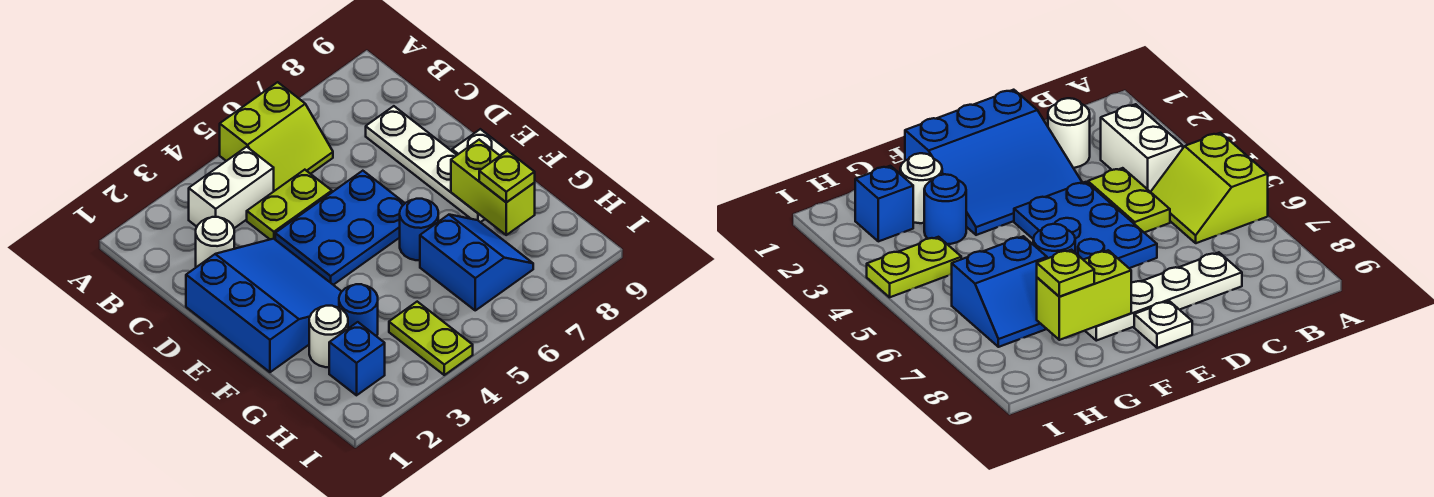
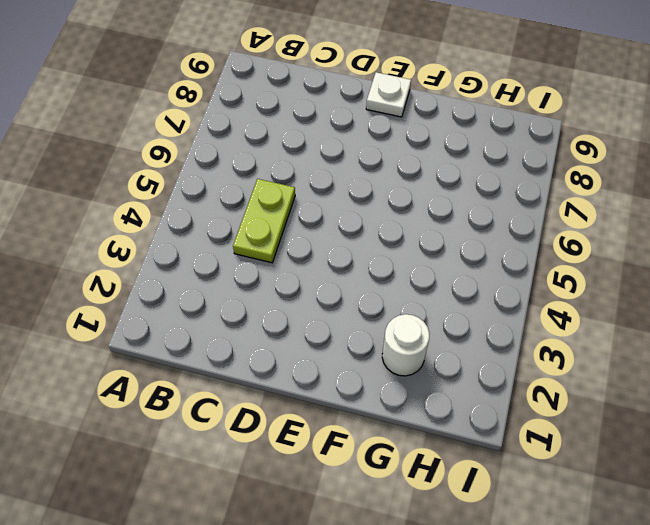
none -> lime slope A5:B6 level 1 top A
none -> white brick B3:B4 level 1
none -> white round brick C2 level 1

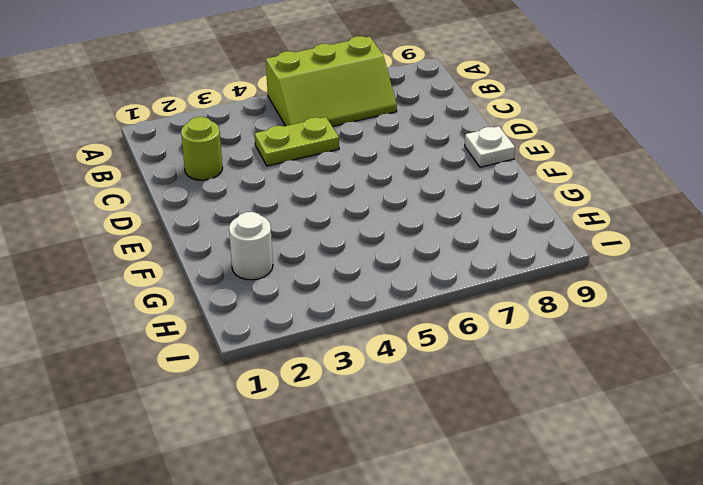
lime slope A5:B7 level 1 top A -> lime slope A5:B6 level 1 top A
lime round brick C2 level 1 -> white round brick C2 level 1
none -> white brick B3:B4 level 1
none -> white plate C8:F8 level 1
none -> blue slope D1:F3 level 1 top 1

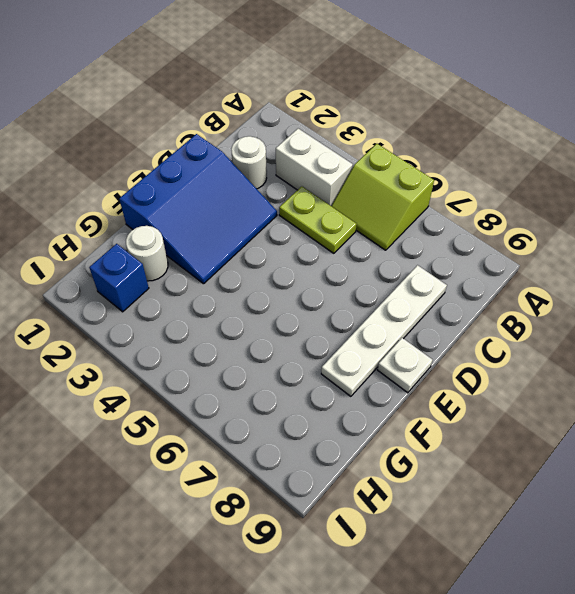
none -> blue plate D4:E6 level 1
none -> blue round brick F6 level 1
none -> blue round brick G3 level 1

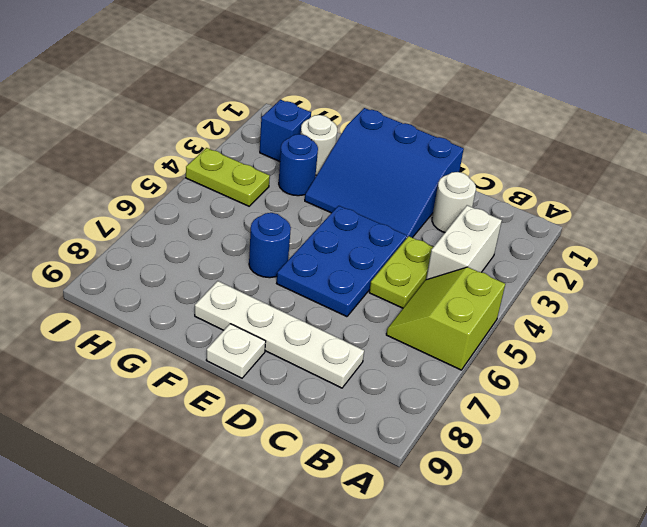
none -> blue slope G6:H7 level 1 top 6
none -> lime brick F8:G8 level 2
none -> lime plate G8 level 3

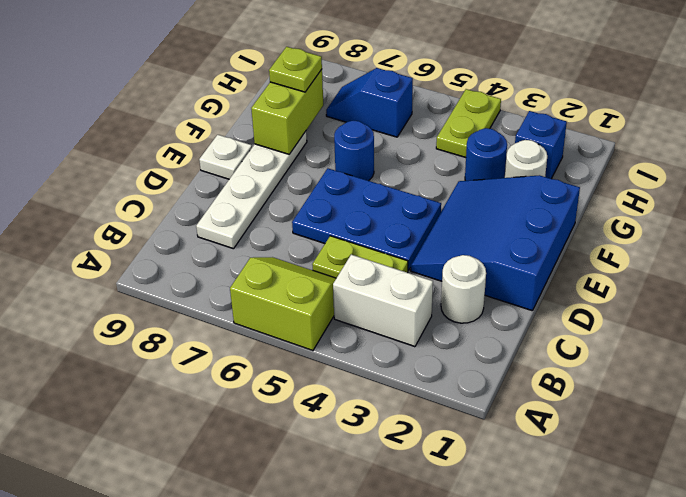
blue slope H6:H7 level 1 top 6 -> blue slope G6:H7 level 1 top 6

